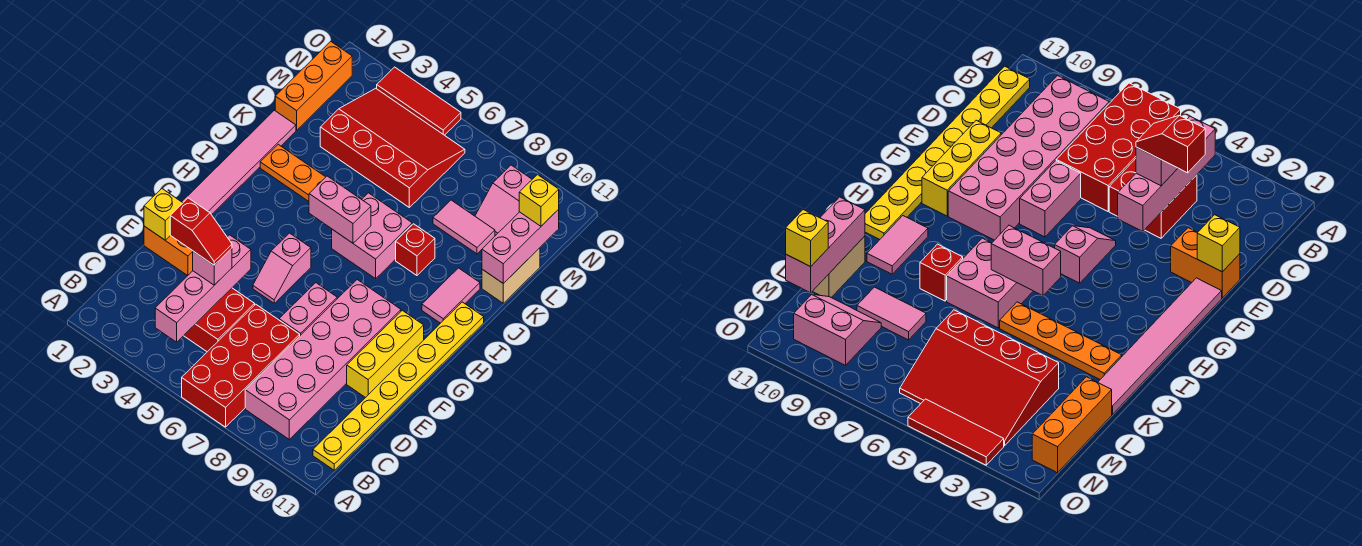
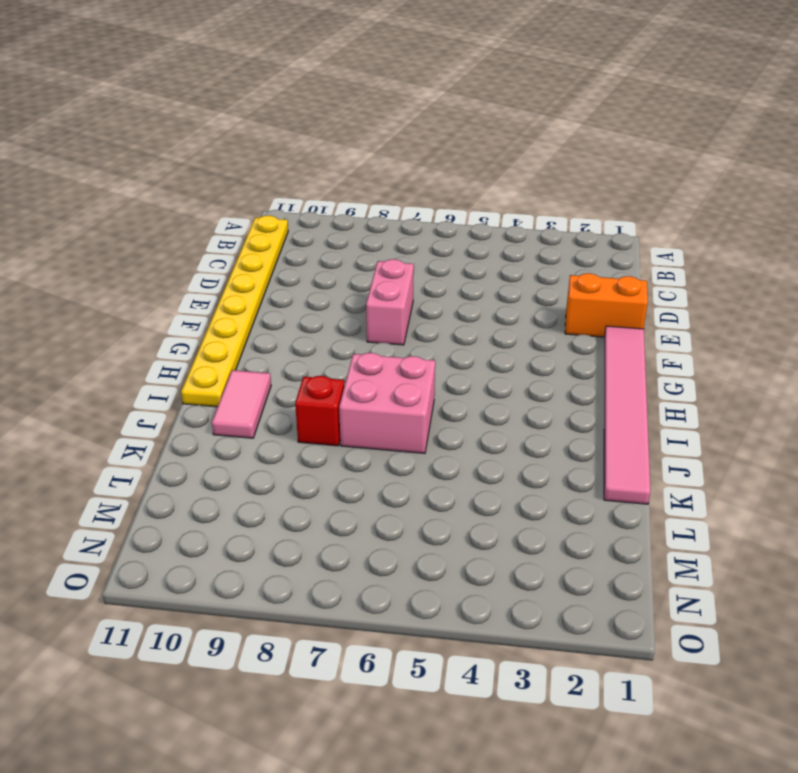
none -> red brick A6:D7 level 1
none -> pink brick B8:G9 level 1
none -> red brick C4:D5 level 1

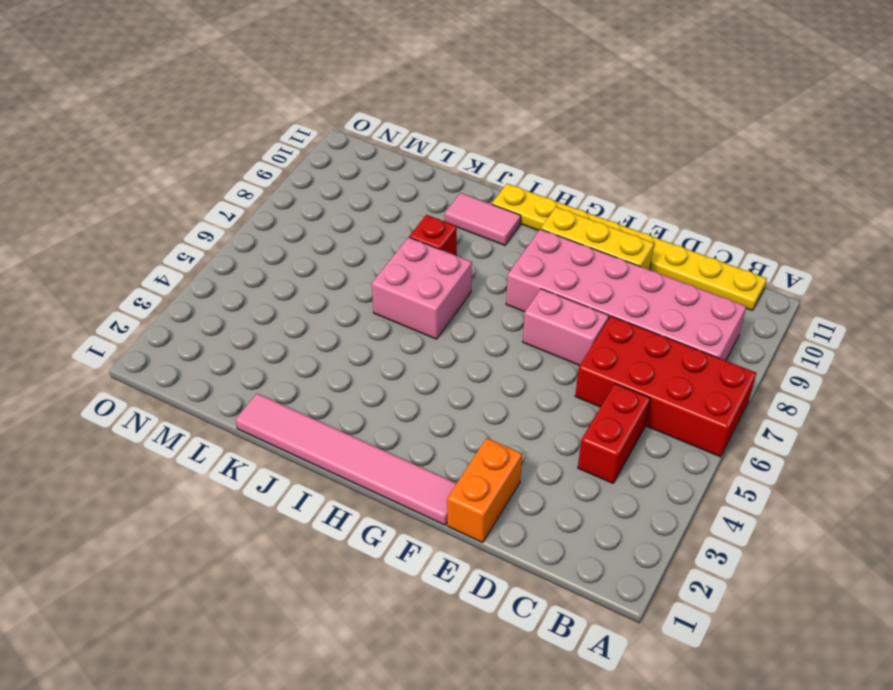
red brick C4:C5 level 1 -> red brick C4:D5 level 1
none -> pink slope F5:G5 level 1 top G
none -> orange plate J2:J5 level 1
none -> tan brick K11:L11 level 1

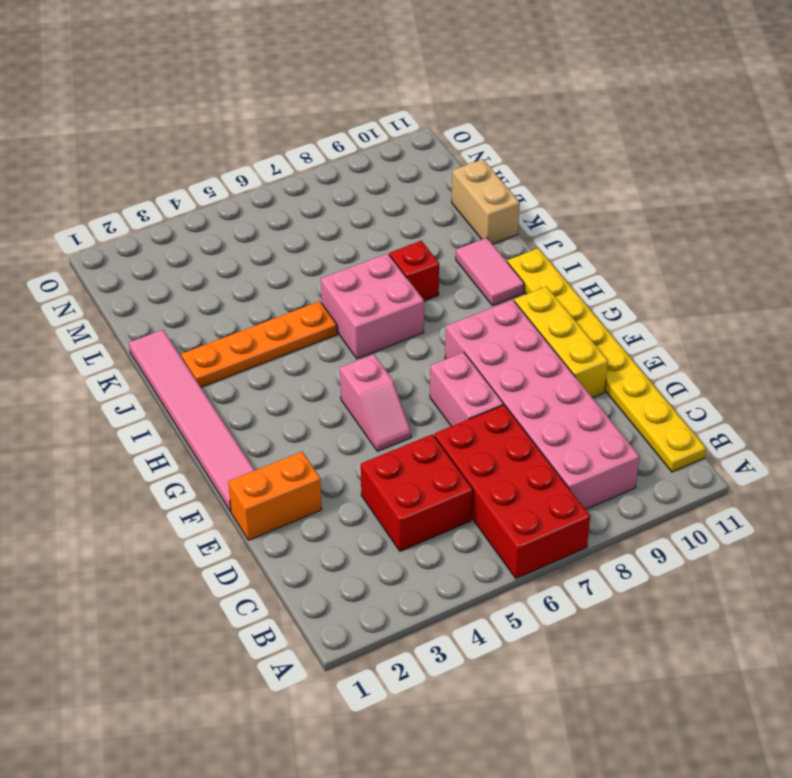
none -> orange brick L1:N1 level 1
none -> red slope L3:N6 level 1 top L
none -> pink tile L8:L9 level 1

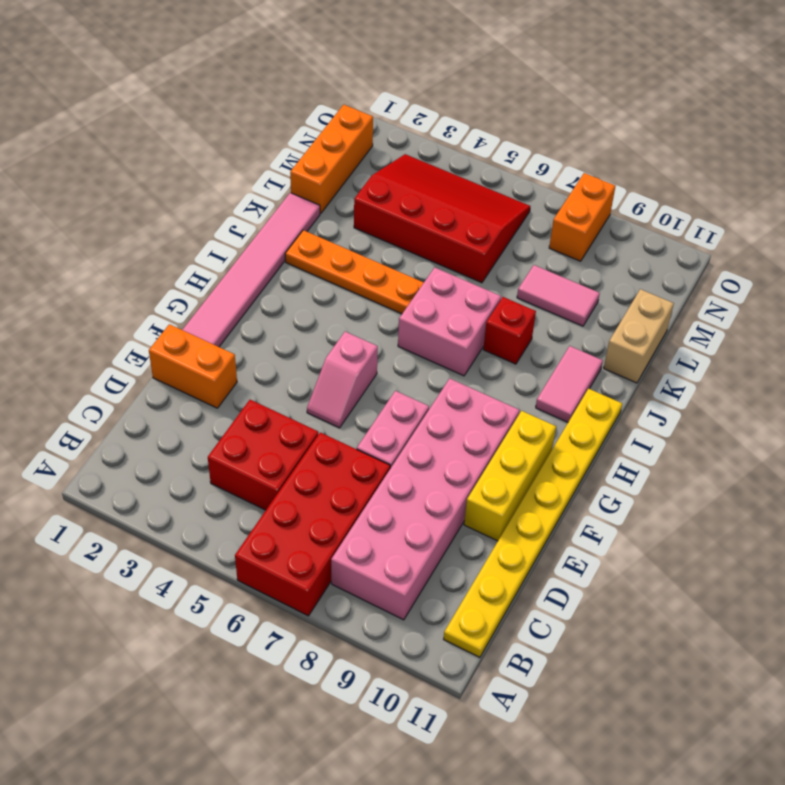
orange brick N8:O8 level 1 -> none
none -> pink slope M9:N10 level 1 top N
none -> red tile O3:O5 level 1
none -> pink brick B4:E4 level 2

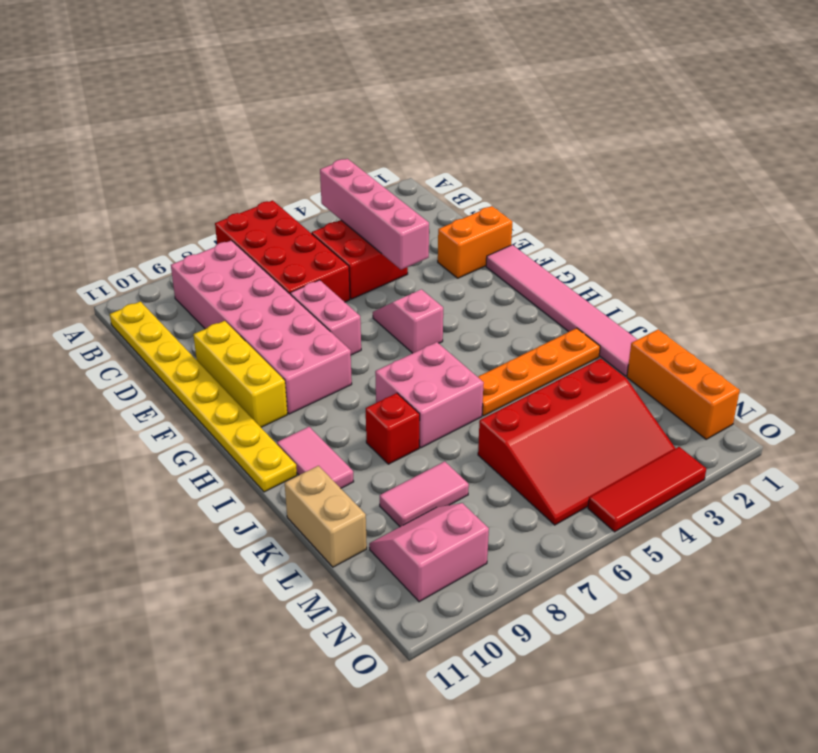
none -> yellow brick E1 level 2
none -> pink brick I5:I6 level 2
none -> pink brick K11:M11 level 2

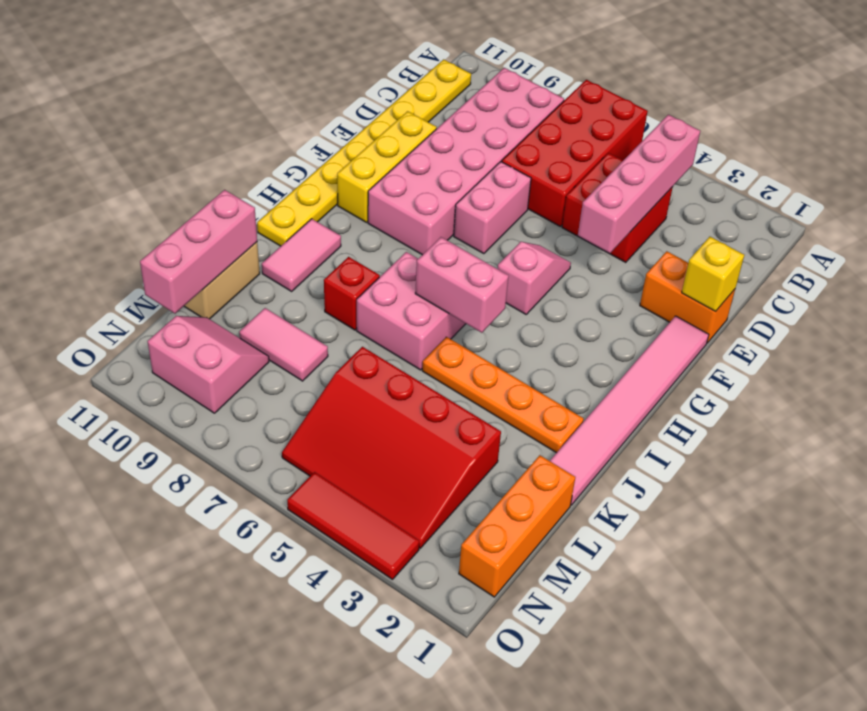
none -> pink brick D4 level 3
none -> yellow brick M11 level 3
none -> red slope D3:D4 level 4 top 3

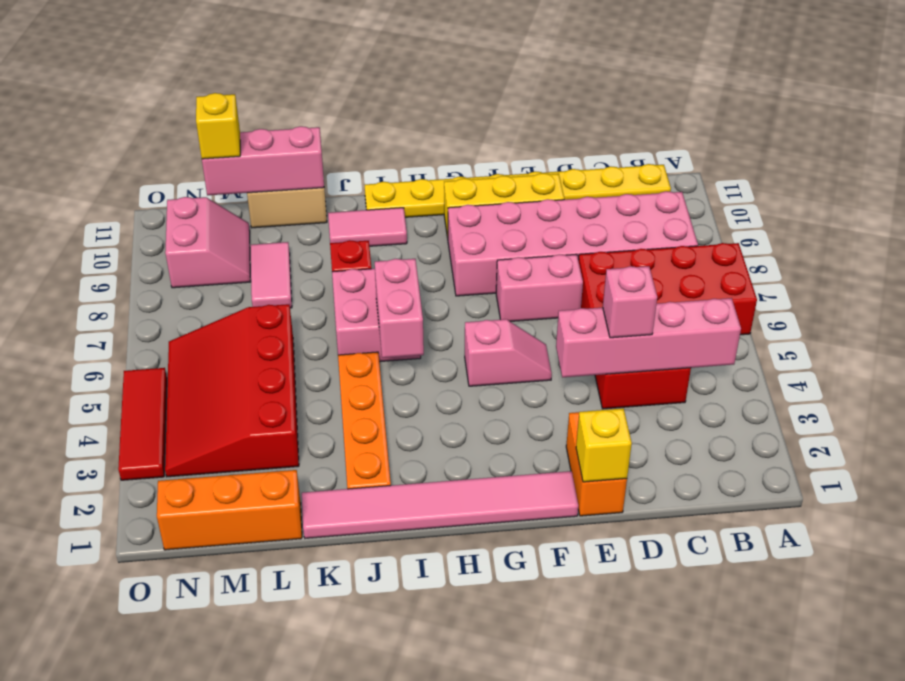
none -> red slope D3:D4 level 4 top 3

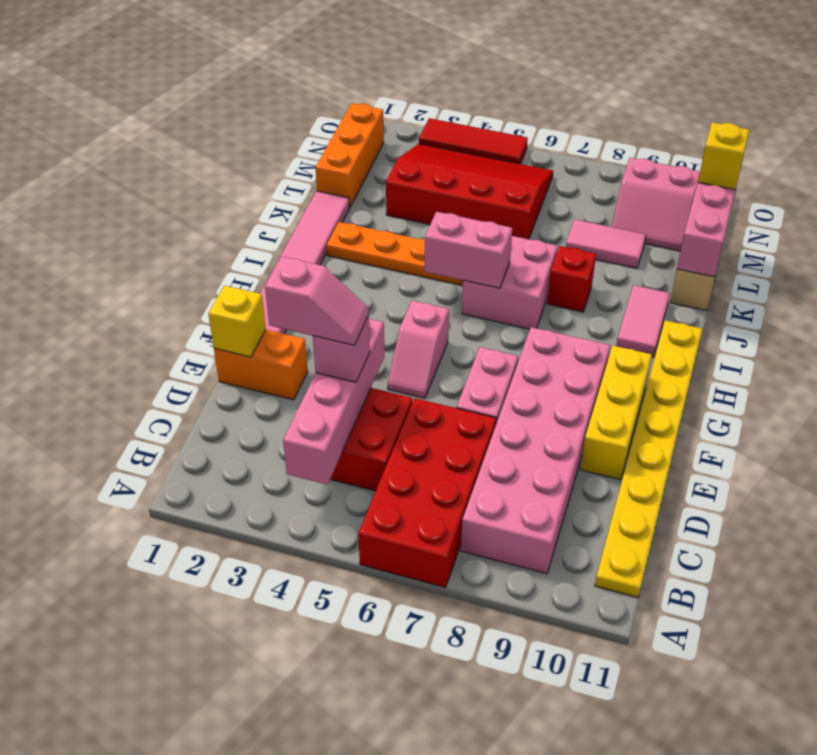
pink slope D3:D4 level 4 top 3 -> red slope D3:D4 level 4 top 3

